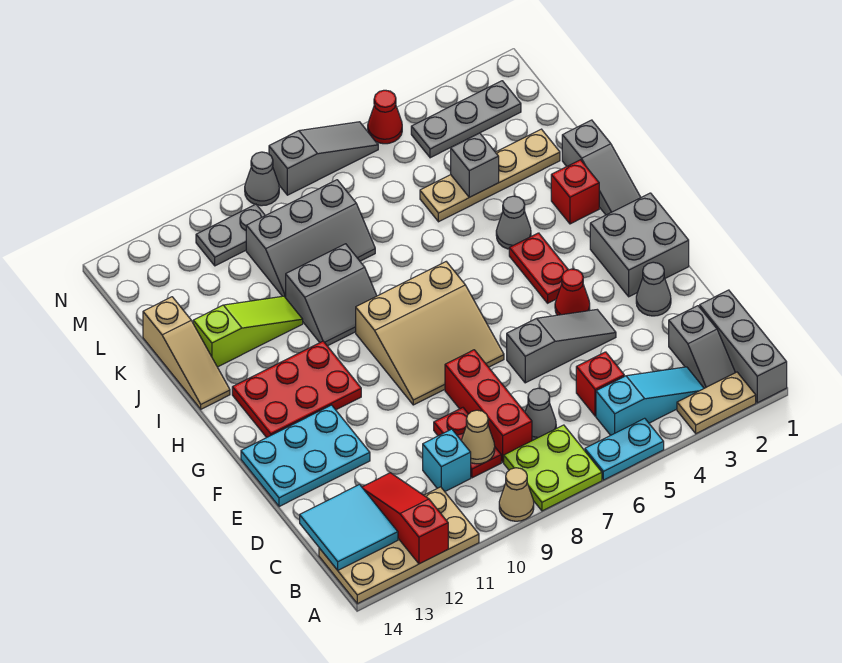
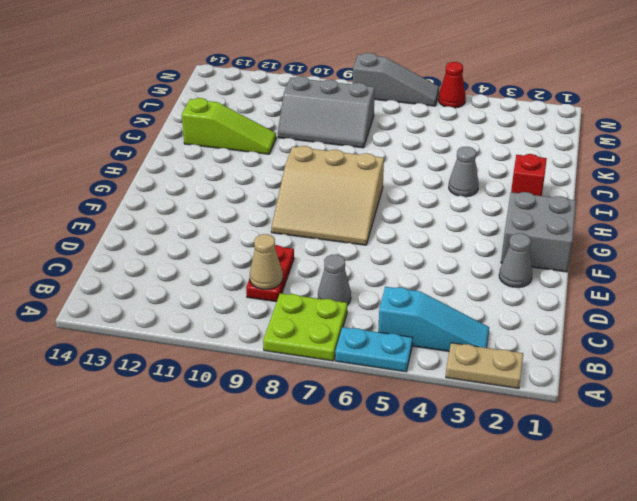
none -> grey brick A1:C1 level 1
none -> tan cone A9 level 1
none -> tan plate A11:B14 level 1
none -> grey slope B2:C2 level 1 top C

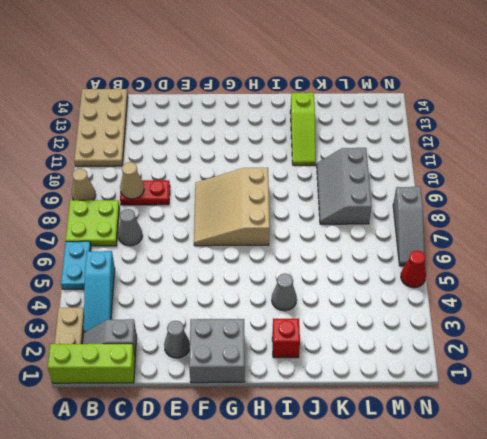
lime brick A1:C1 level 1 -> grey brick A1:C1 level 1
none -> red brick C5 level 1
none -> red brick C8:E8 level 1
none -> cyan brick C10 level 1
none -> grey slope E4:E6 level 1 top 6

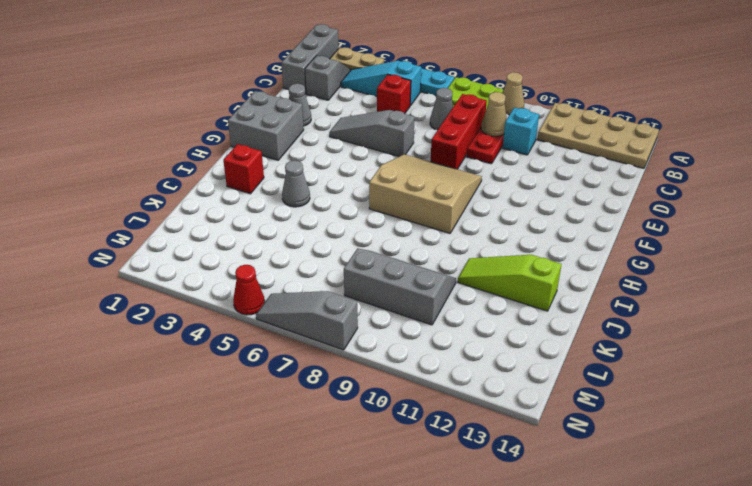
none -> cyan plate E12:F14 level 1
none -> red cone F4 level 1
none -> red plate G4:H4 level 1
none -> red plate G11:H13 level 1

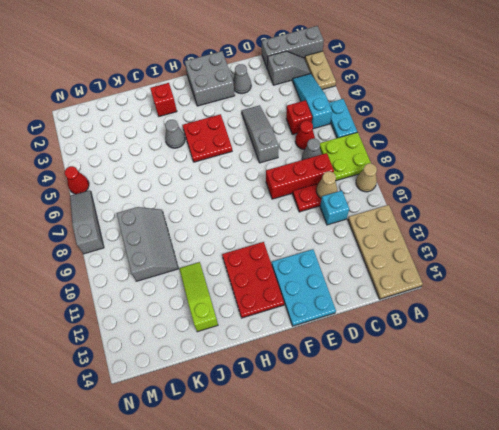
red cone C6 level 1 -> red cone F4 level 1
red plate G4:H5 level 1 -> red plate G4:H4 level 1
none -> tan slope F7:H9 level 1 top H
none -> grey slope H1:J1 level 1 top J
none -> grey slope I9:J10 level 1 top J
none -> tan slope I14:K14 level 1 top K

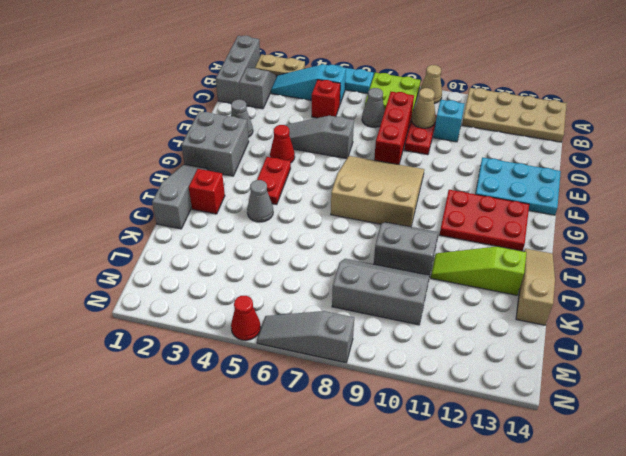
none -> tan plate K2:K5 level 1
none -> grey plate M2:M4 level 1
none -> grey plate M10:M11 level 1
none -> grey cone N9 level 1

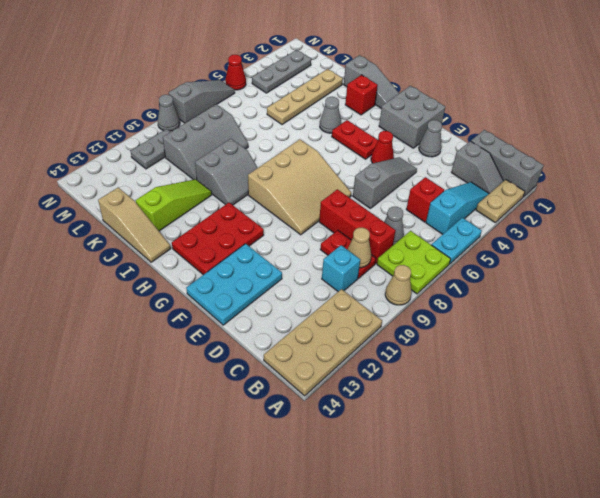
none -> red slope A12:C12 level 2 top A
none -> cyan tile B13:C14 level 2
none -> grey brick K4 level 2

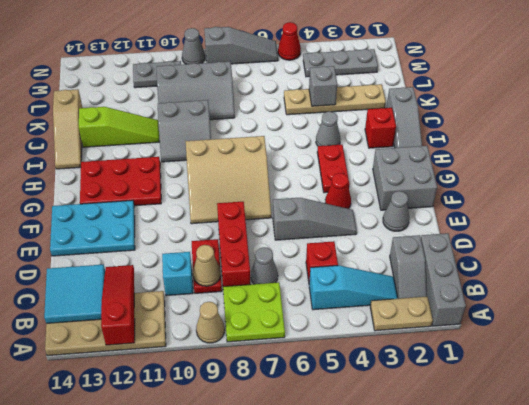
none -> cyan plate A5:A6 level 1

